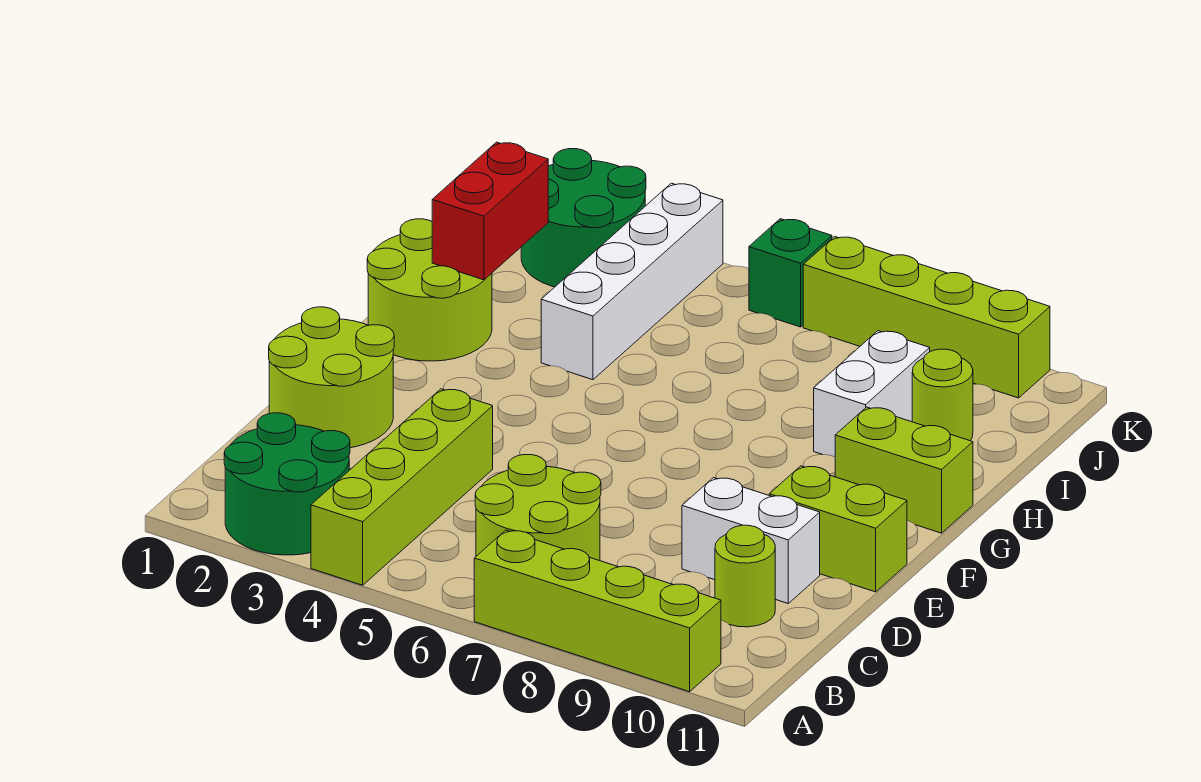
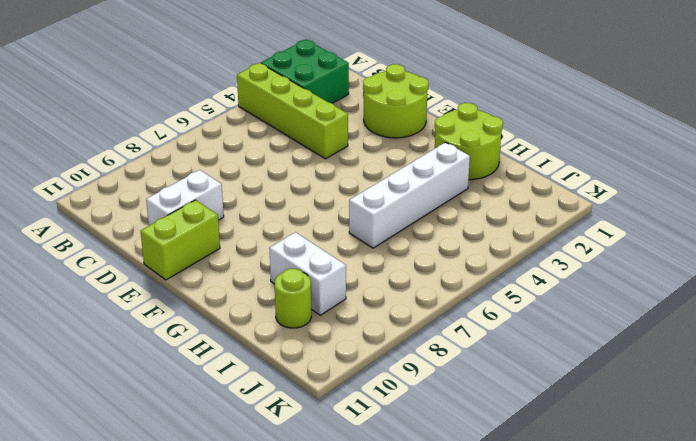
green brick A2:B3 level 1 -> green round brick A2:B3 level 1
white brick H3:H6 level 1 -> white brick H4:K4 level 1
none -> lime brick A7:A10 level 1
none -> lime round brick B6:C7 level 1
none -> lime round brick C10 level 1

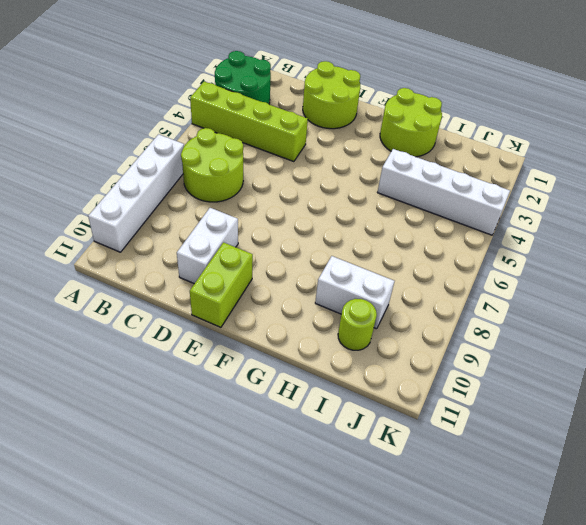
white brick A7:A10 level 1 -> lime brick A7:A10 level 1
none -> lime round brick C10 level 1
none -> lime brick G10:G11 level 1
none -> green round brick J2:K3 level 1

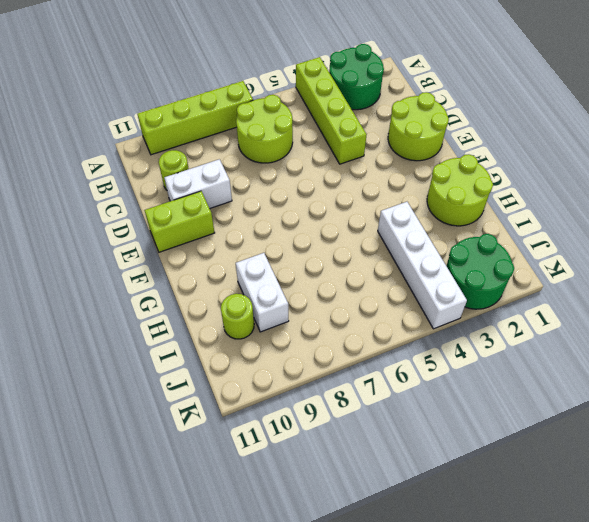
none -> lime brick G10:G11 level 1
none -> green brick K6 level 1
none -> lime brick K7:K10 level 1

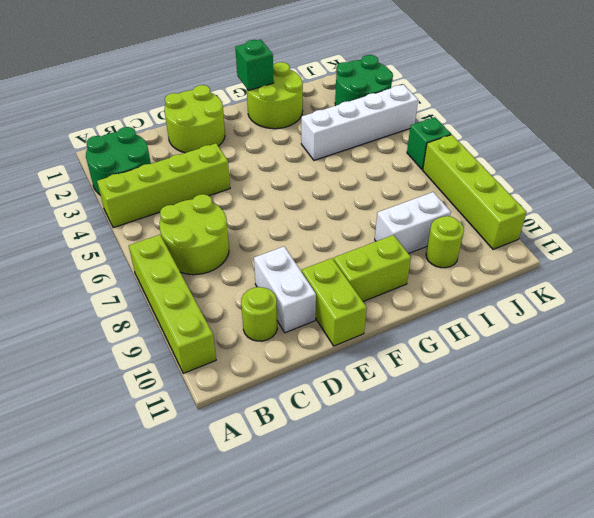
lime brick F10:G10 level 1 -> lime brick G10:G11 level 1
green brick G1 level 2 -> none
none -> red brick H2:I2 level 2

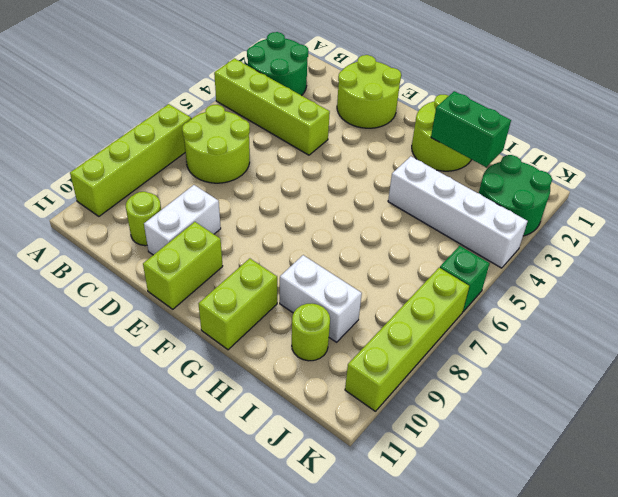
green brick H2:I2 level 2 -> red brick H2:I2 level 2

